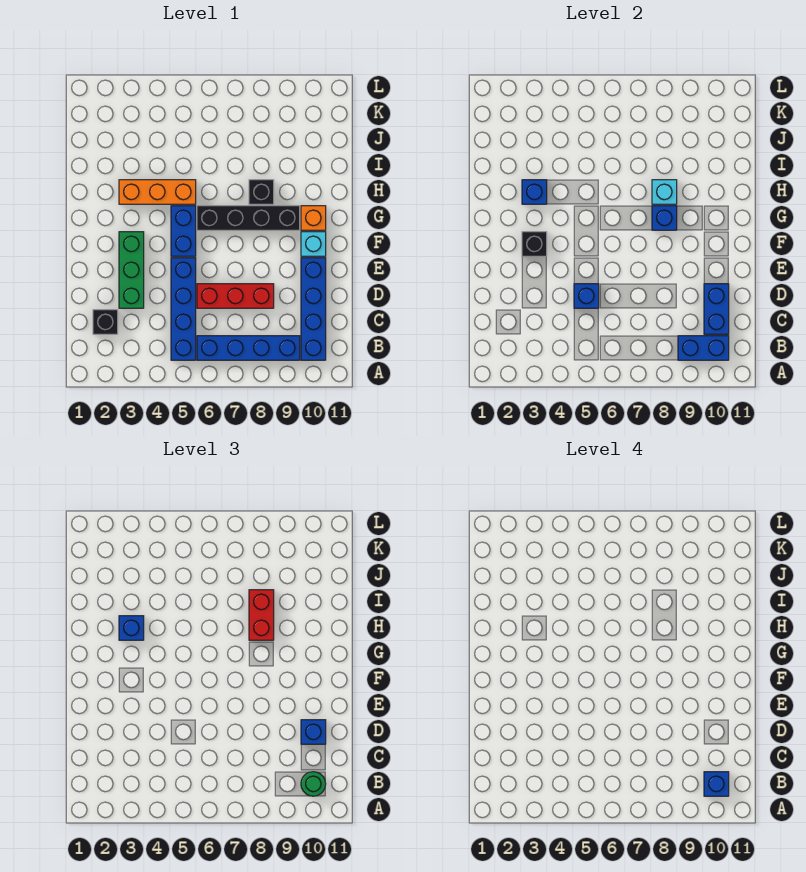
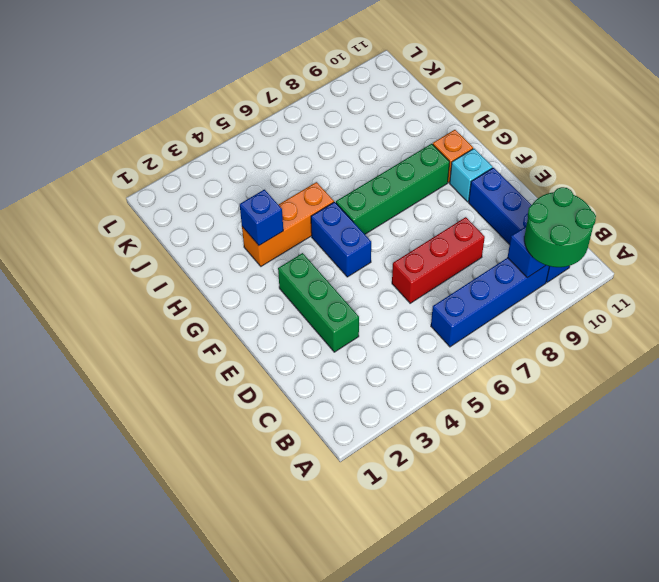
green round brick A9:B10 level 3 -> green round brick B10 level 3
green brick G6:G9 level 1 -> black brick G6:G9 level 1
none -> blue brick B5:E5 level 1
none -> black brick C2 level 1
none -> black brick H8 level 1

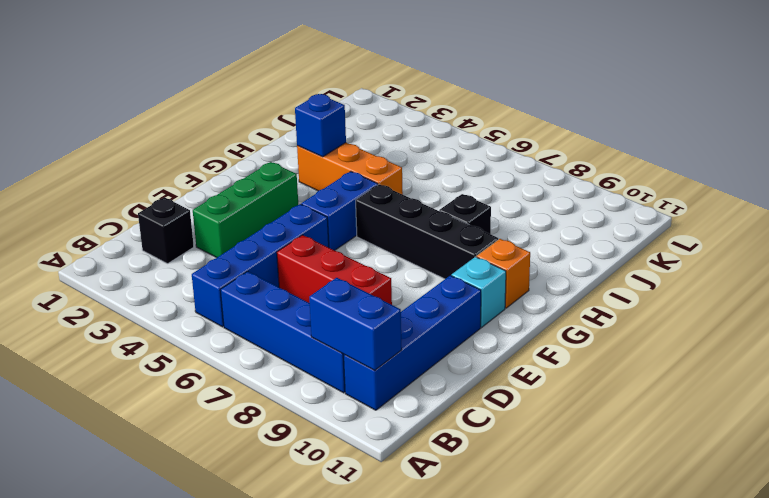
none -> blue brick C10:D10 level 2
none -> blue brick D5 level 2
none -> black brick F3 level 2

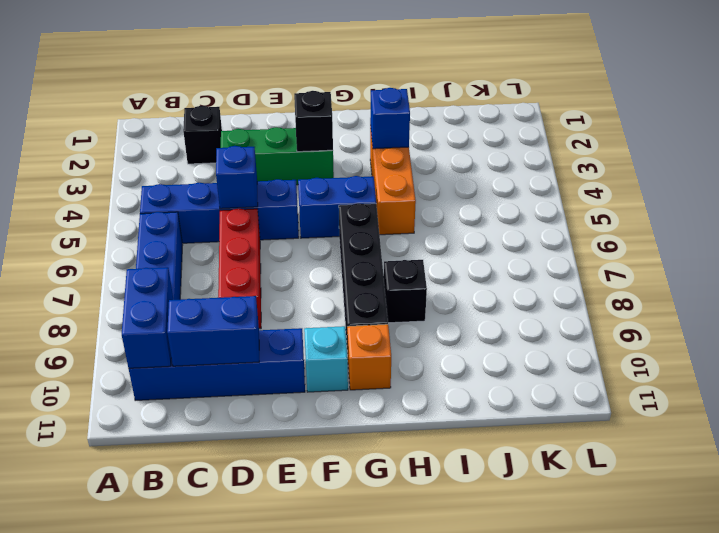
none -> blue brick G8 level 2
none -> cyan brick H8 level 2
none -> green round brick B10 level 3

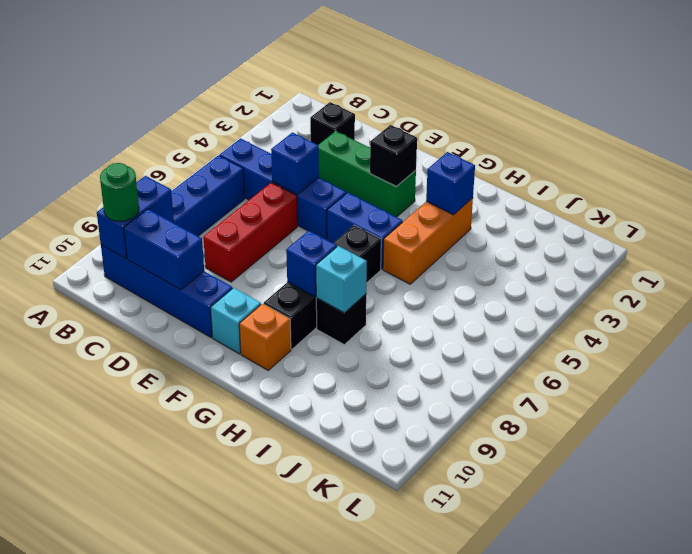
none -> blue brick D10 level 3
none -> blue brick H3 level 3
none -> red brick H8:I8 level 3

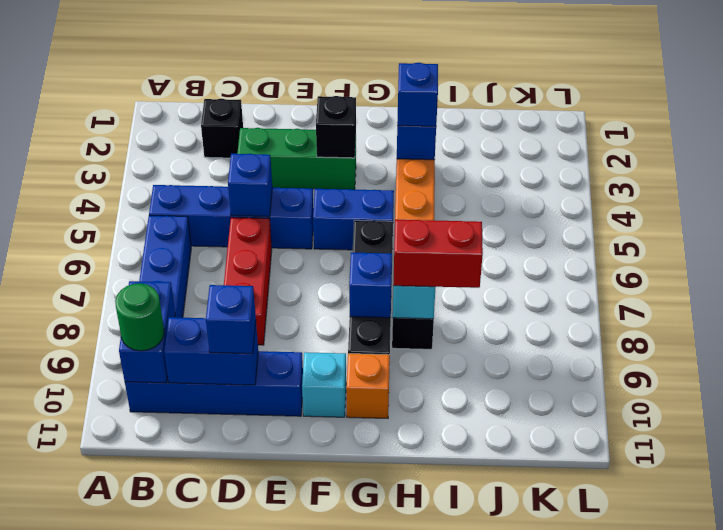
none -> blue brick B10 level 4

